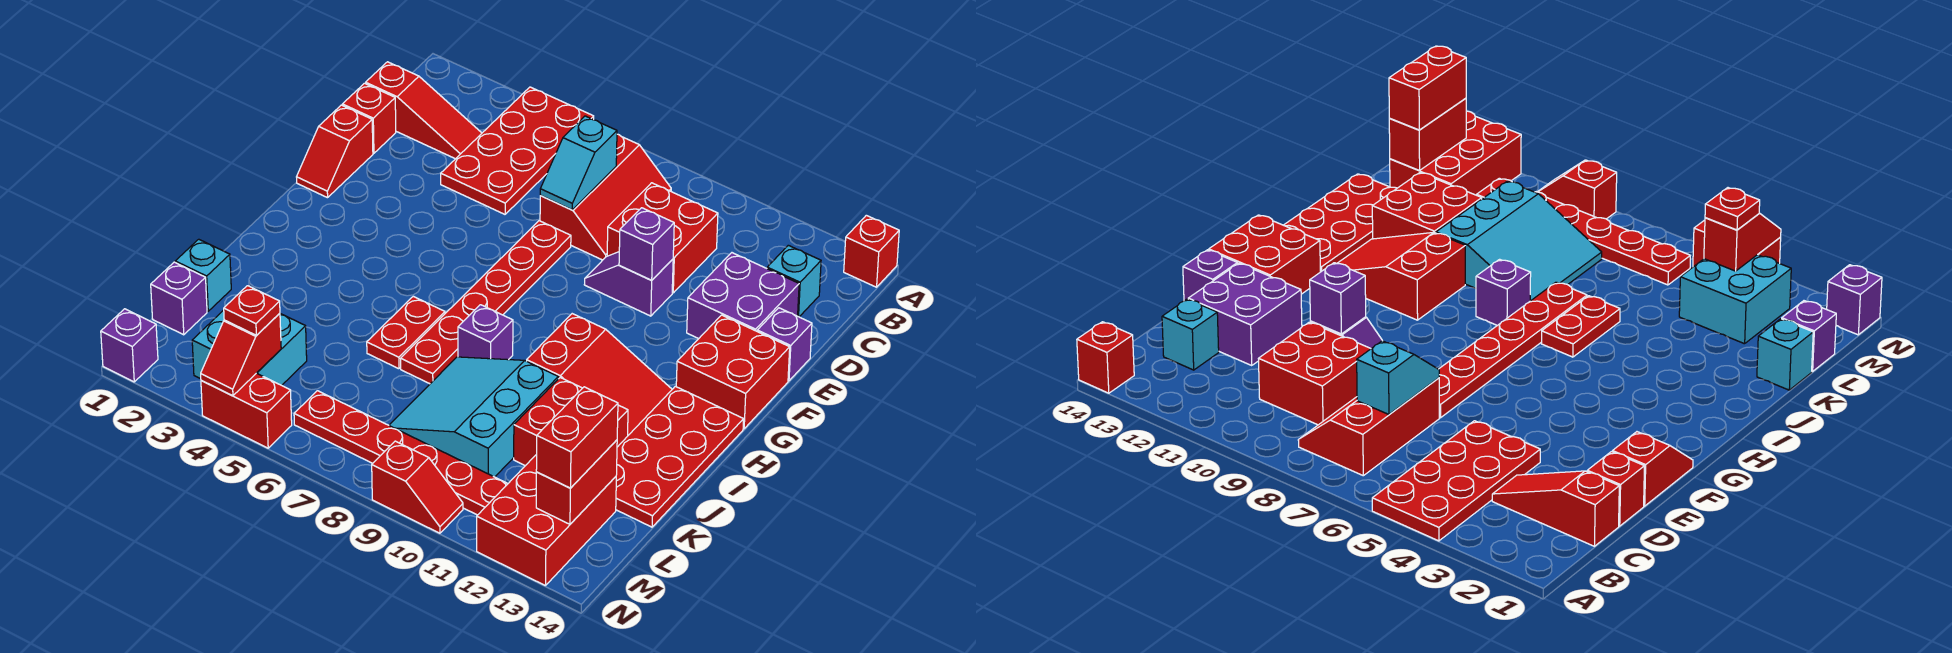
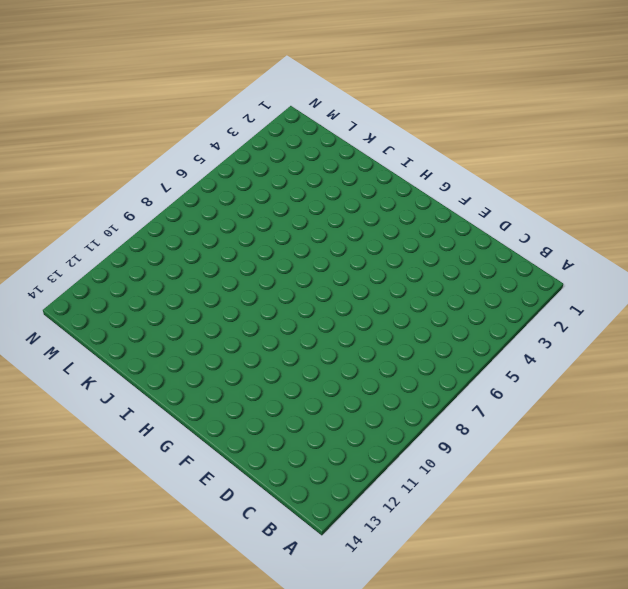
none -> red plate A4:D5 level 1
none -> red brick A14 level 1
none -> red slope B7:D8 level 1 top 7
none -> red slope C1:C3 level 1 top 1

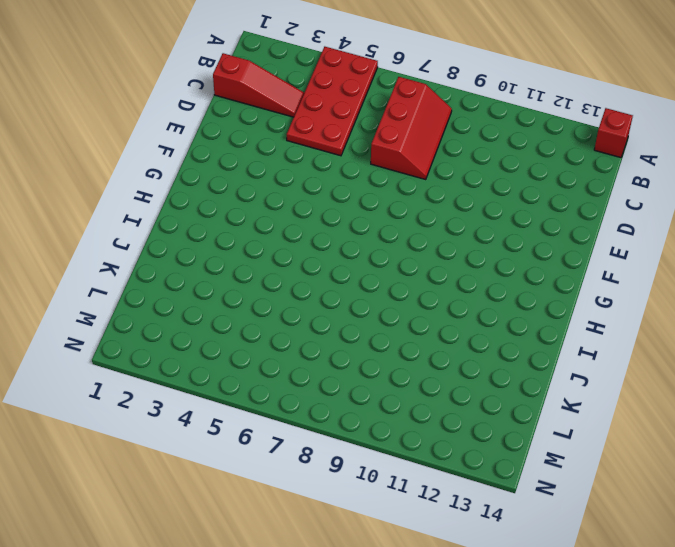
none -> red brick C9:D10 level 1
none -> cyan brick C13 level 1
none -> red brick D1 level 1
none -> purple brick D12:E13 level 1

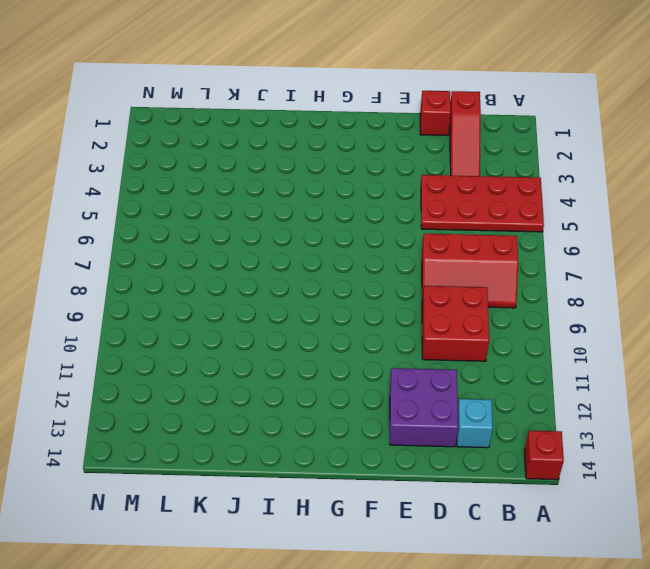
none -> red slope E1:F1 level 1 top E
none -> red plate E7:J7 level 1
none -> purple slope E9:E10 level 1 top 10
none -> purple brick E14 level 1

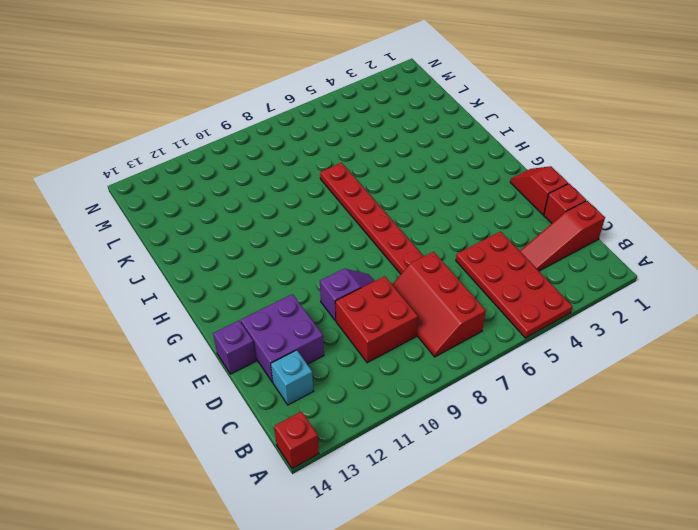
none -> red brick F13:G14 level 1
none -> red slope H10:I12 level 1 top 10
none -> red plate H13:K14 level 1
none -> red plate I6:J6 level 1

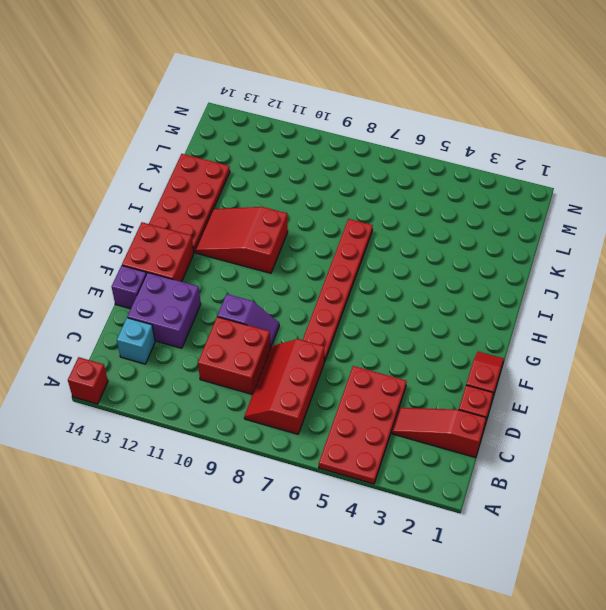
none -> red plate I6:J6 level 1
none -> purple brick I8 level 1
none -> cyan slope J8:L10 level 1 top 10
none -> red brick J11:K12 level 1

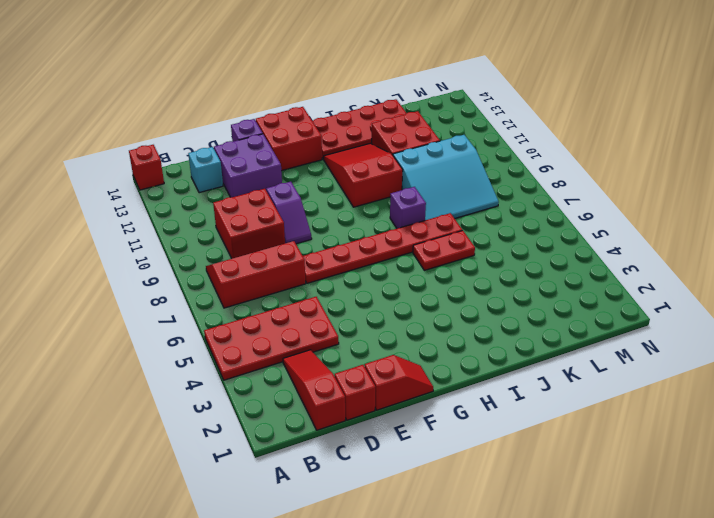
none -> cyan brick K1 level 1
none -> purple brick L1 level 1
none -> cyan brick L3:M4 level 1
none -> red brick L12:N13 level 1

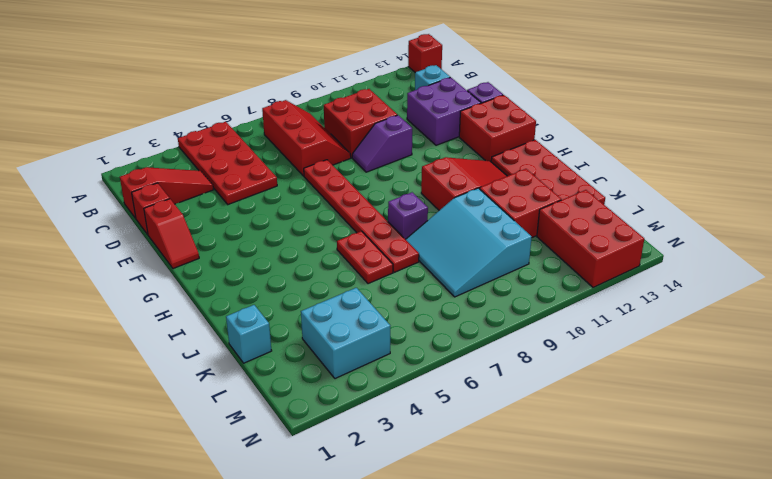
none -> purple brick L1 level 1
none -> red plate M6:M11 level 1
none -> purple brick N1 level 1
none -> red brick N4:N5 level 1

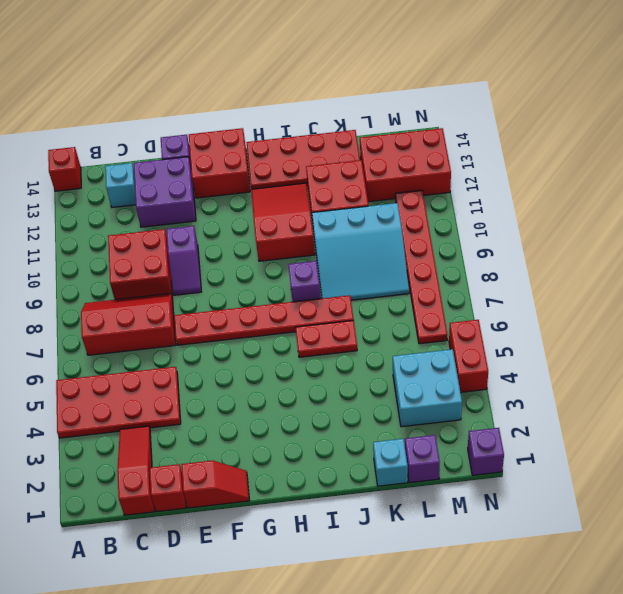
none -> red slope N9:N10 level 1 top 9
none -> cyan slope C7:D7 level 2 top C
none -> purple brick E10 level 2
none -> red brick L13:M13 level 2

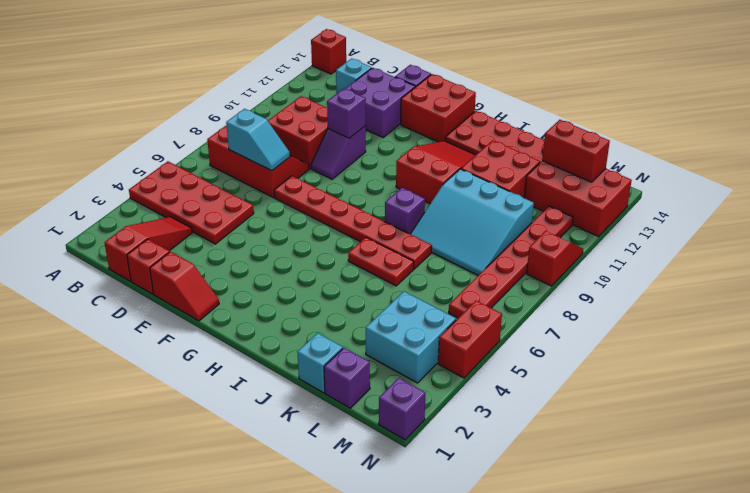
none -> red slope M4:N4 level 2 top M
none -> red brick L13:M13 level 3
none -> red plate M4 level 3

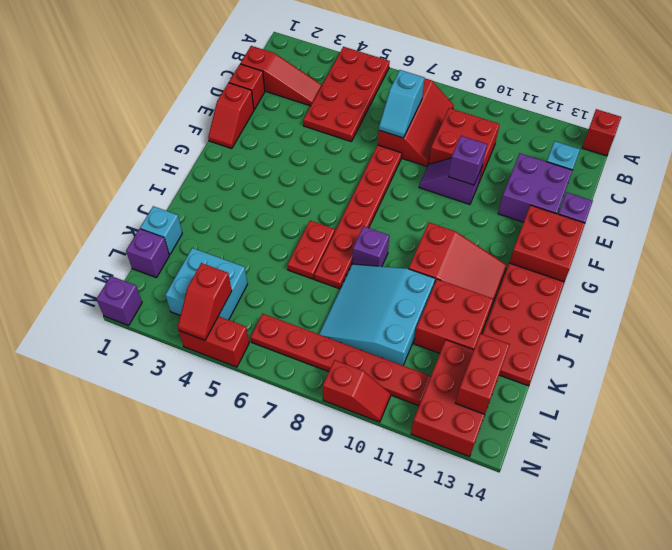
none -> red brick L13:M13 level 3
none -> red plate M4 level 3

